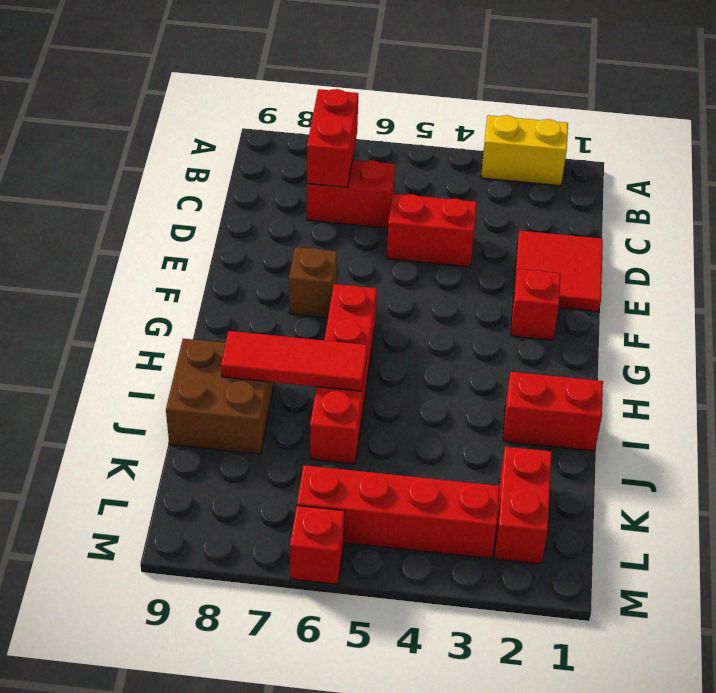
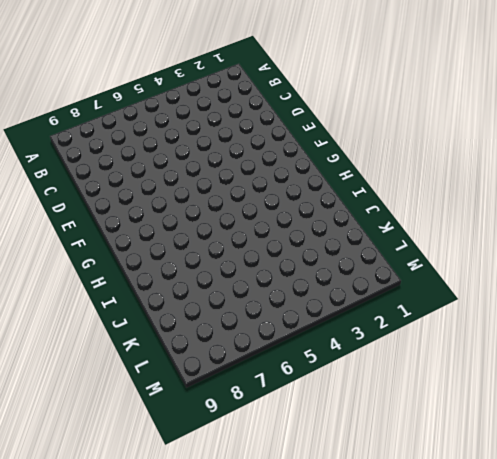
none -> yellow brick A2:A3 level 1
none -> red brick C6:C7 level 1
none -> red tile D1:E2 level 1

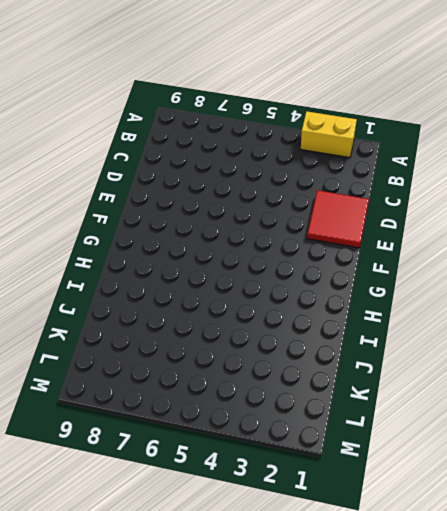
none -> red brick C6:C7 level 1
none -> red brick D4:D5 level 1
none -> red brick F2 level 1

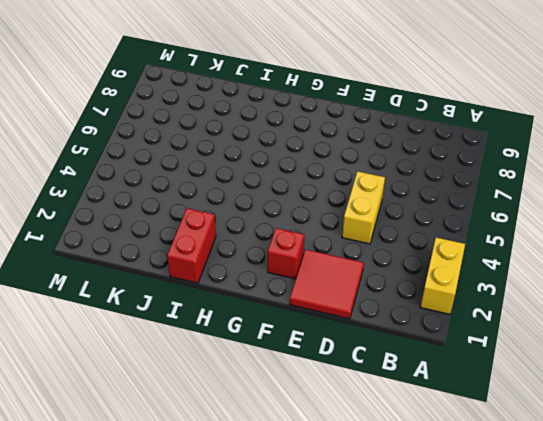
yellow brick D4:D5 level 1 -> red brick D4:D5 level 1
none -> red brick C6:C7 level 1
none -> brown brick F7 level 1
none -> red brick G6:J6 level 1

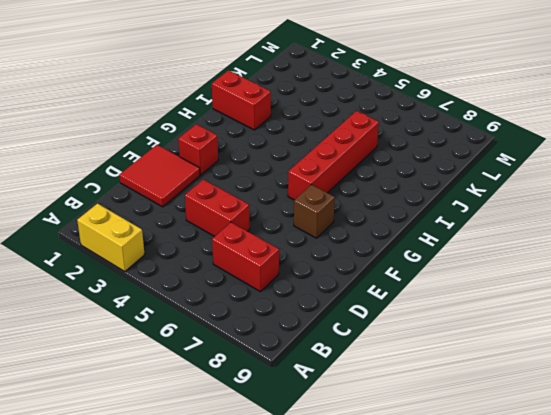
none -> brown brick I8:J9 level 1
none -> red brick K2:L2 level 1
none -> red brick L3:L6 level 1

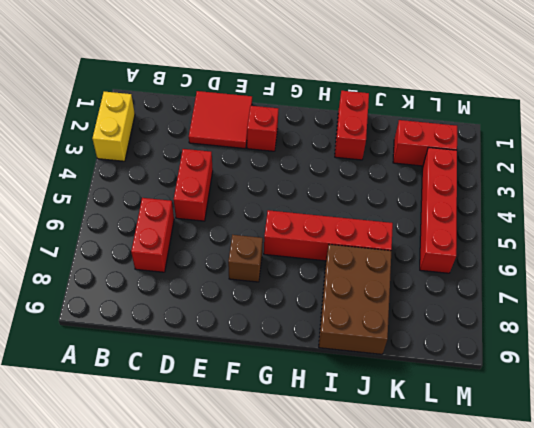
brown brick I7:J9 level 1 -> brown brick I8:J9 level 1
none -> red brick M6 level 1
none -> red brick B7:C7 level 2
none -> red tile I6:I8 level 2

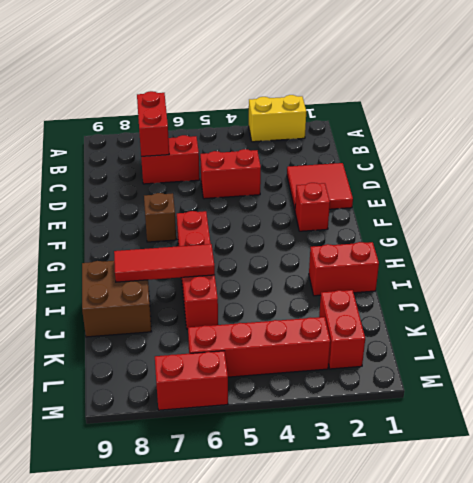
red brick M6:M7 level 1 -> red brick M6 level 1

